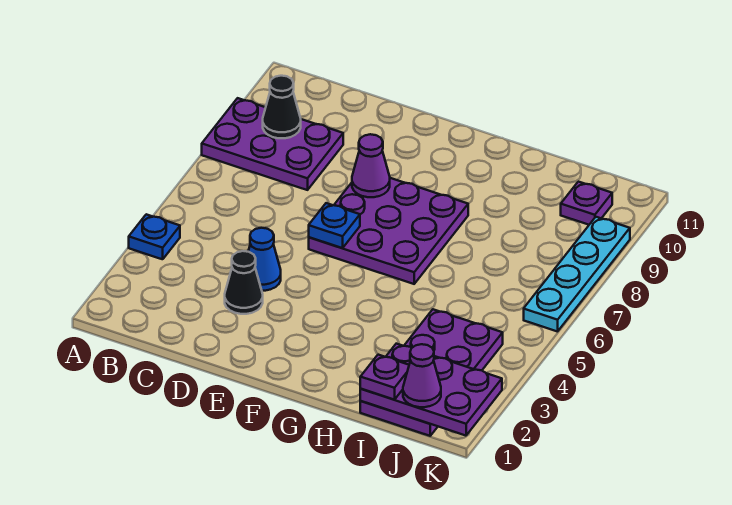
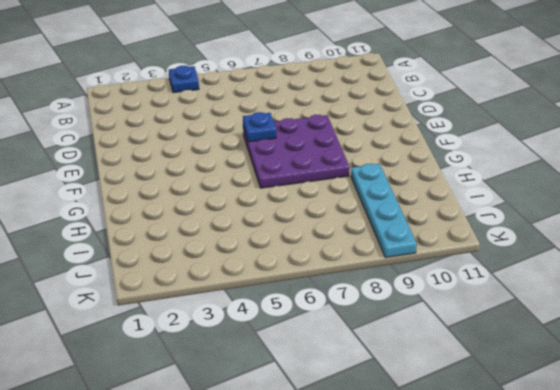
cyan plate H9:K9 level 1 -> cyan plate K6:K9 level 1
none -> purple plate A8:C9 level 1
none -> black cone D3 level 1
none -> blue cone D4 level 1

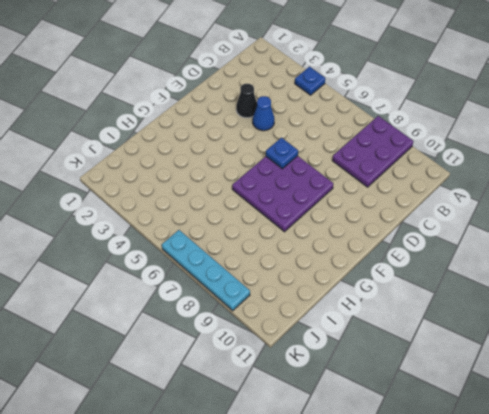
none -> purple plate I1:J4 level 1
none -> purple plate J10 level 1
none -> black cone B9 level 2

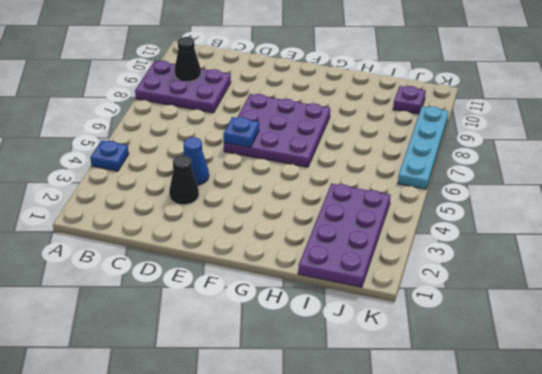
none -> purple cone E8 level 2
none -> purple plate I1:K2 level 2
none -> purple plate I1 level 3

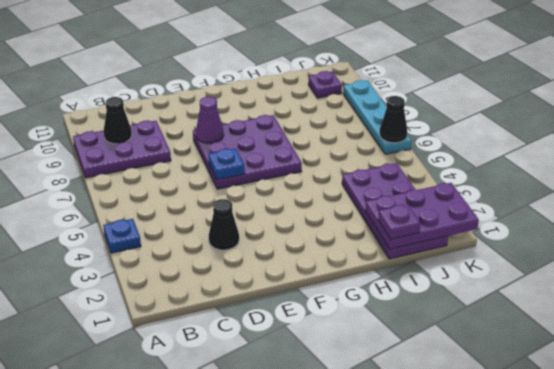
black cone K6 level 2 -> none
none -> blue cone D4 level 1
none -> purple cone J1 level 3

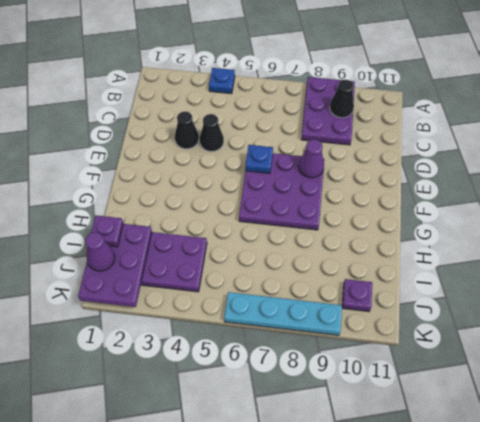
black cone D4 level 1 -> blue cone D4 level 1

